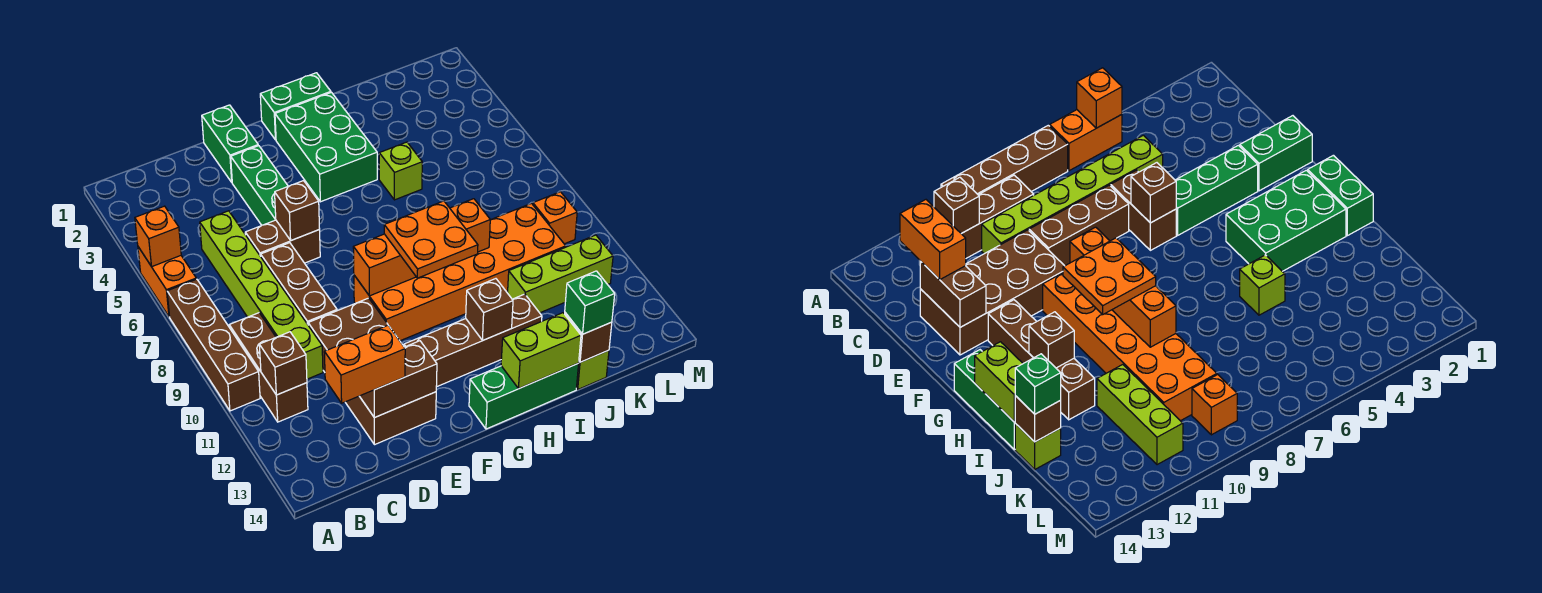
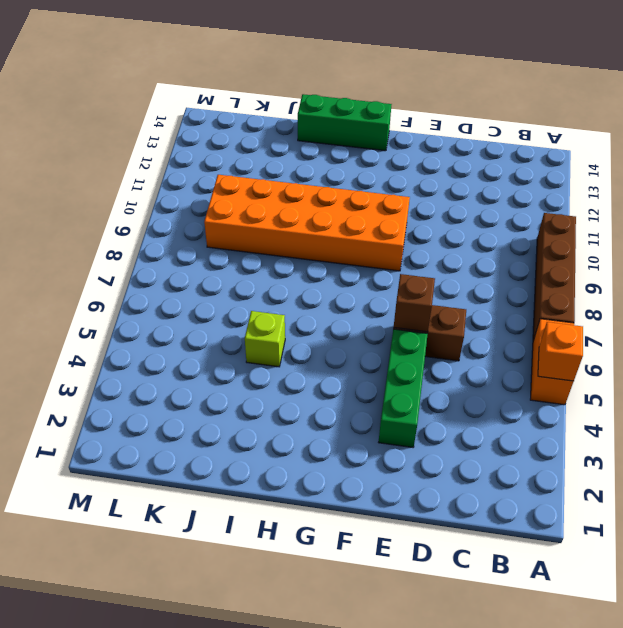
none -> brown brick B9:B11 level 1
none -> lime brick C5:C10 level 1
none -> brown brick D7:D9 level 1

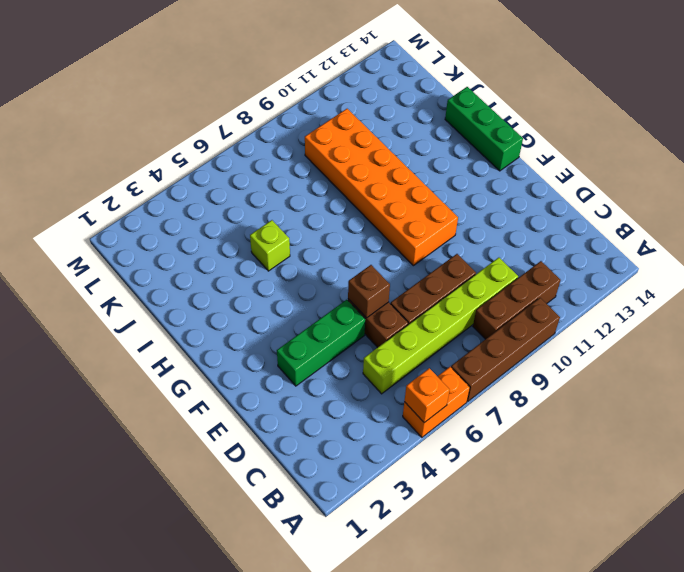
none -> brown brick D10:E13 level 1
none -> green brick E1:E2 level 1
none -> brown brick F12:I12 level 1

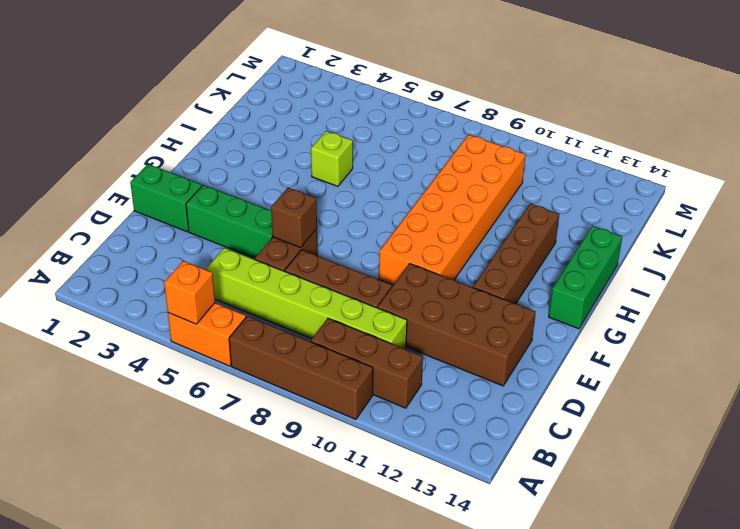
none -> green brick G1:H1 level 1
none -> green brick G2:H4 level 1
none -> lime brick J11:L11 level 1

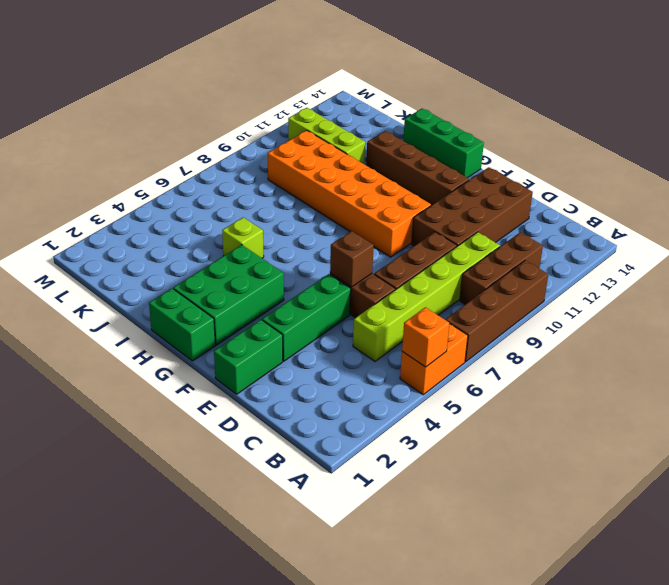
none -> lime brick J14 level 1
none -> orange brick L9 level 1
none -> brown brick B11 level 2

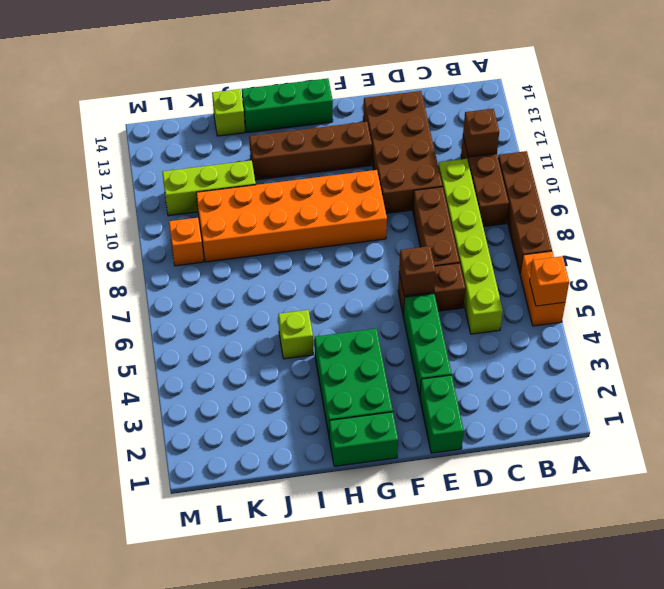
none -> brown brick D13:E13 level 2
none -> orange brick F9:I9 level 2
none -> brown brick H12 level 2

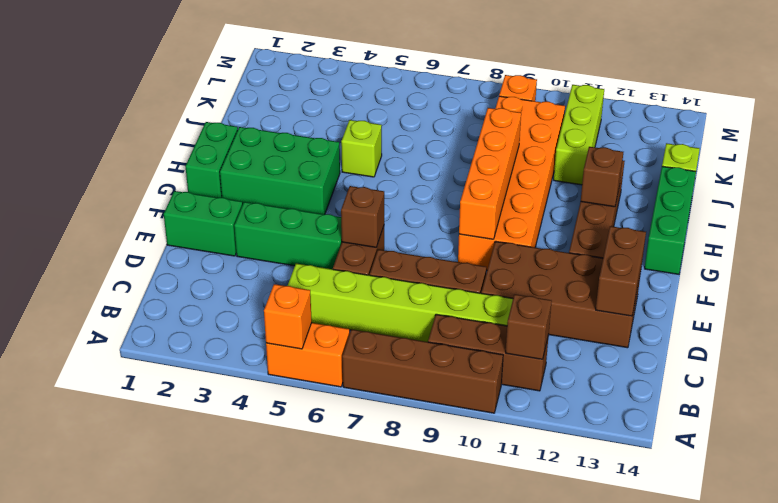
none -> lime brick H14:I14 level 2
none -> brown brick J14 level 2
none -> orange brick C13:D13 level 3

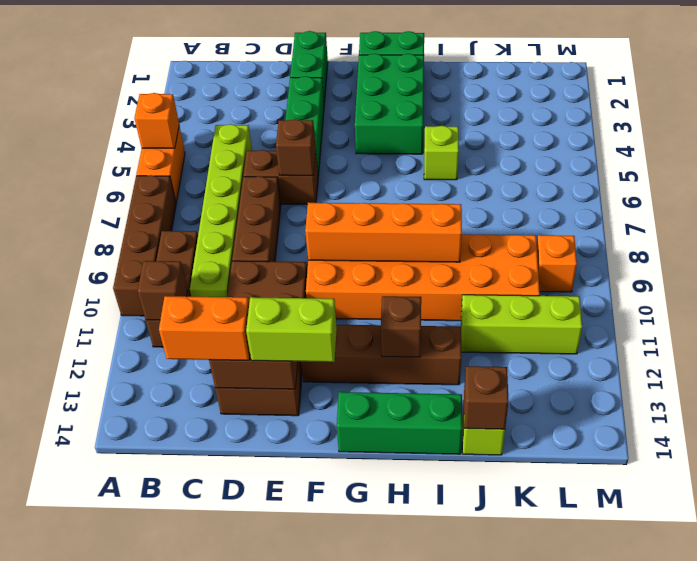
lime brick E13:F13 level 3 -> lime brick H14:I14 level 2
none -> orange plate G9:H10 level 3
none -> green brick J14 level 3

